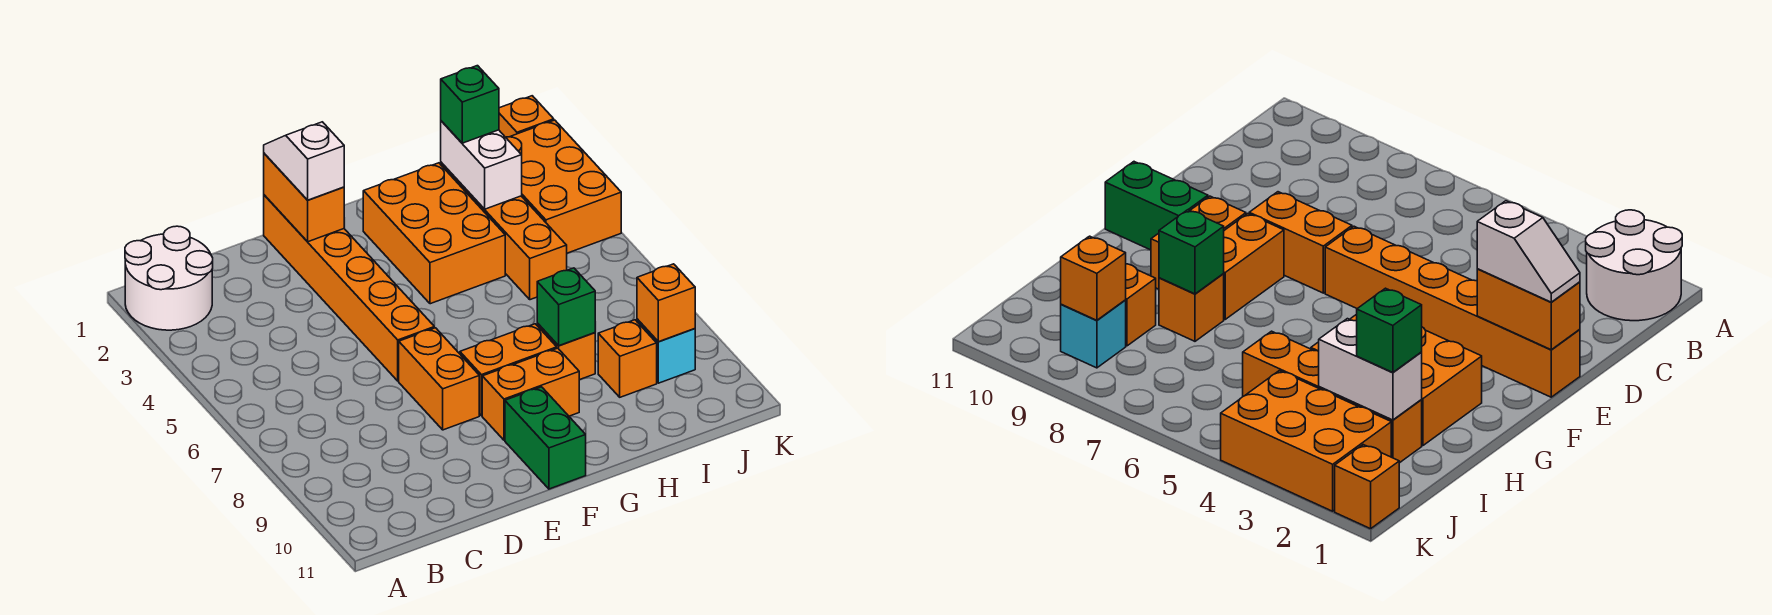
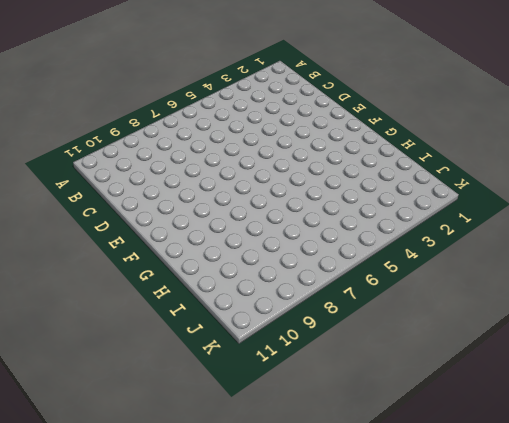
none -> white round brick A1:B2 level 1
none -> orange brick E1:E6 level 1
none -> orange brick E7:E8 level 1

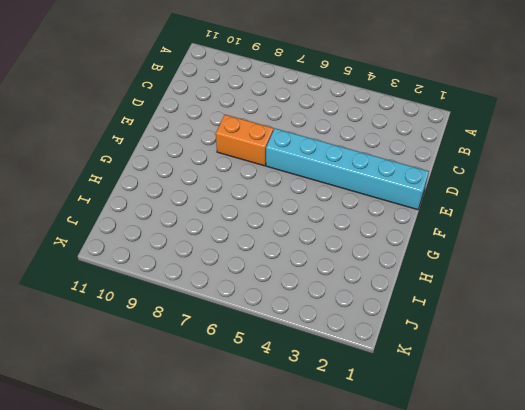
cyan brick E1:E6 level 1 -> orange brick E1:E6 level 1
none -> white round brick A1:B2 level 1
none -> orange brick F8:G8 level 1
none -> orange brick F9:G9 level 1

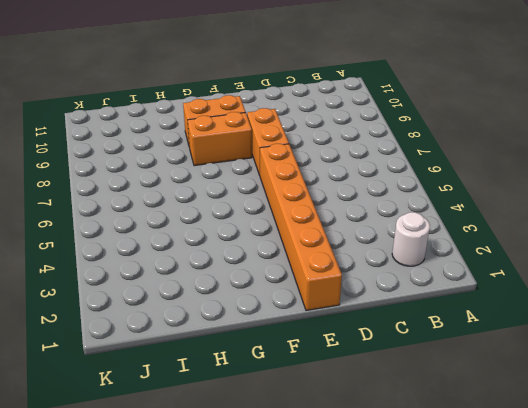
white round brick B2 level 1 -> white round brick A1:B2 level 1
none -> green brick F10:F11 level 1
none -> orange brick G2:H4 level 1
none -> orange brick H8 level 1

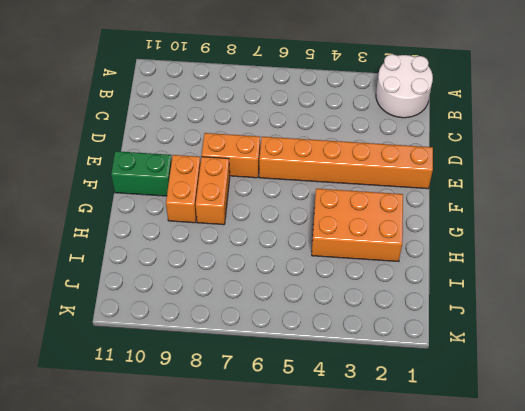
none -> orange brick H8 level 1
none -> orange brick I2:I5 level 1
none -> orange brick I9 level 1

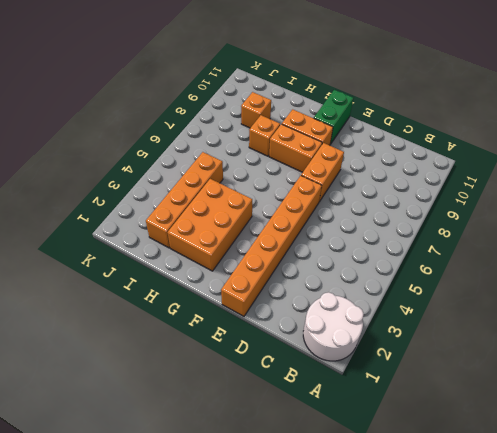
none -> orange brick J2:K4 level 1
none -> cyan brick J9 level 1
none -> orange brick K1 level 1

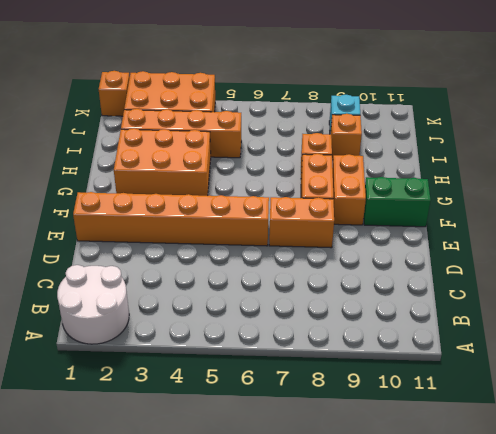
none -> orange brick E1:E2 level 2
none -> green brick H8 level 2
none -> white brick I2:I3 level 2

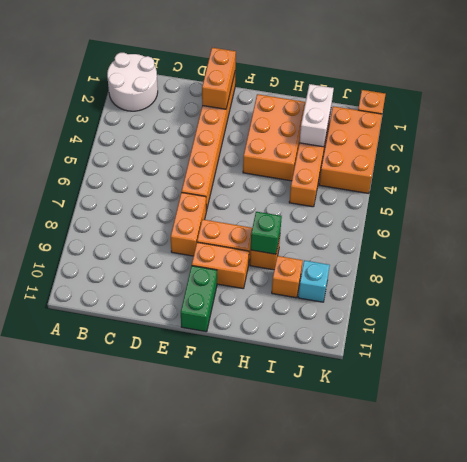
none -> orange brick J9 level 2
none -> white slope E1:E2 level 3 top 2
none -> green brick I2 level 3

